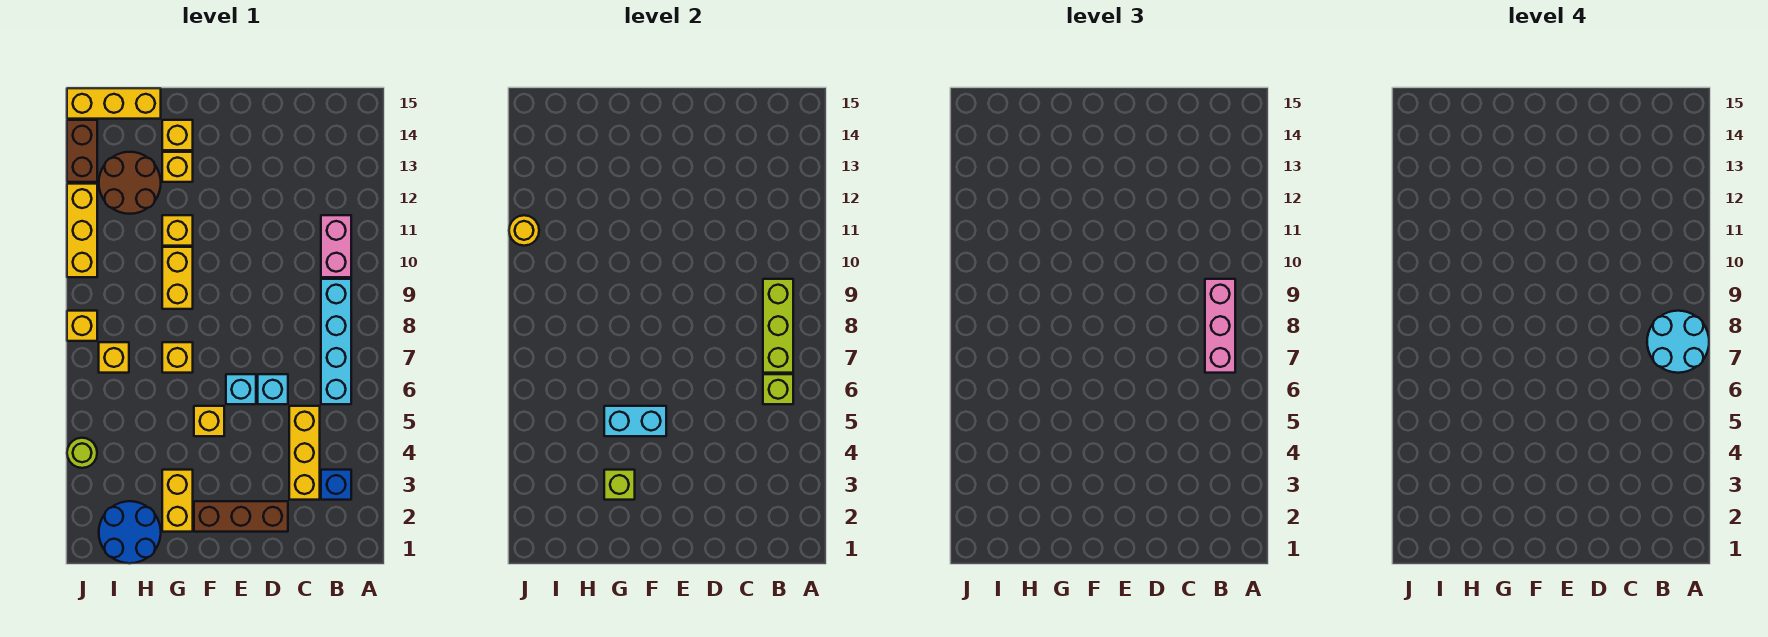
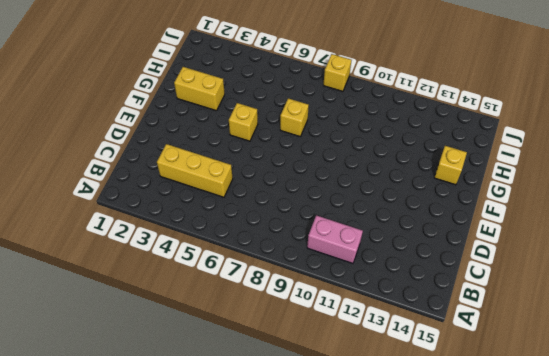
none -> blue brick B3 level 1
none -> cyan brick B6:B9 level 1
none -> brown brick D2:F2 level 1

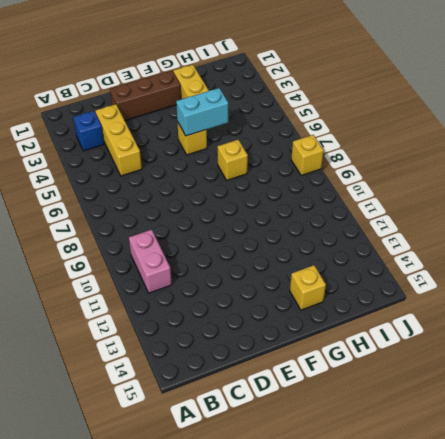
none -> cyan brick B6:B9 level 1
none -> cyan brick D6 level 1
none -> cyan brick E6 level 1

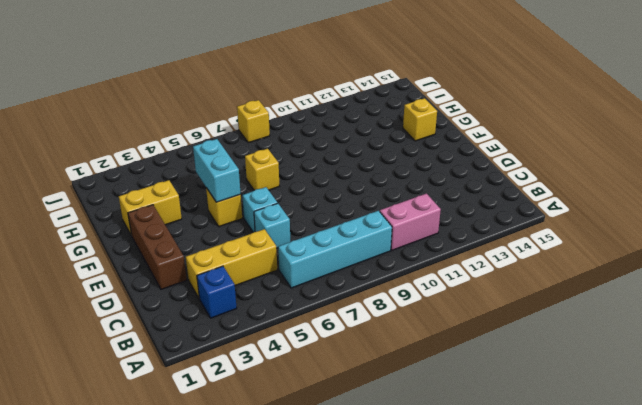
none -> yellow brick G9:G10 level 1
none -> yellow brick G11 level 1
none -> yellow brick G13 level 1

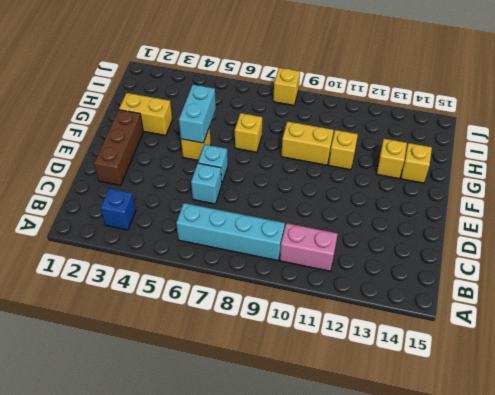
none -> yellow brick C3:C5 level 1
none -> blue round brick H1:I2 level 1
none -> brown round brick H12:I13 level 1

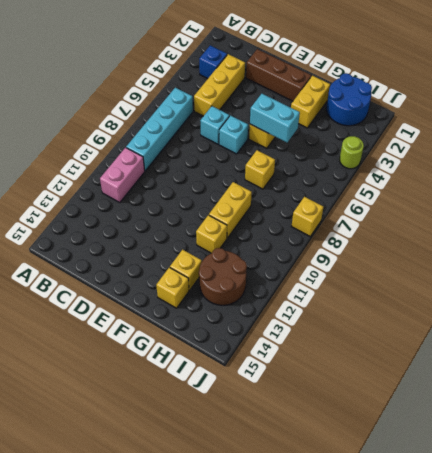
none -> yellow brick H15:J15 level 1
none -> yellow brick I7 level 1
none -> yellow brick J10:J12 level 1

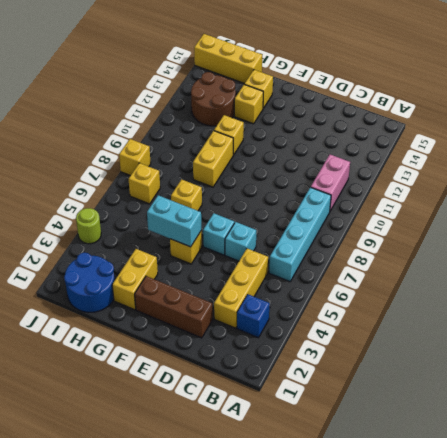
none -> yellow brick J10:J12 level 1
none -> brown brick J13:J14 level 1
none -> lime brick B6 level 2

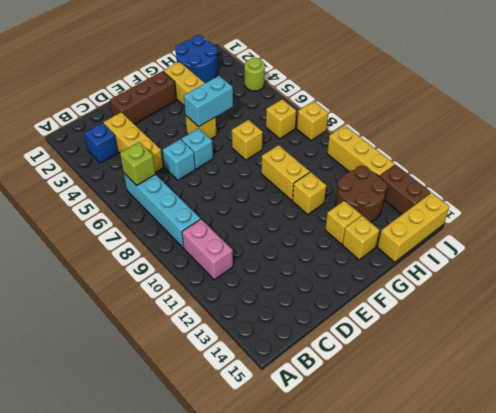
none -> lime brick B7:B9 level 2
none -> lime brick G3 level 2
none -> yellow round brick J11 level 2

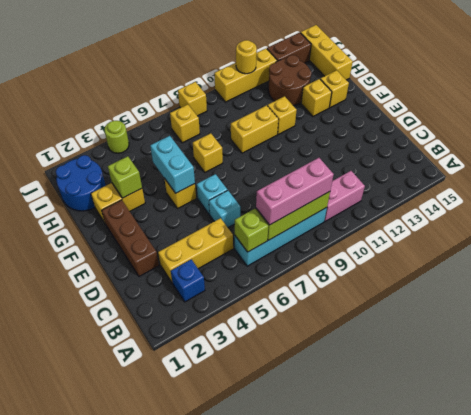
none -> cyan round brick A7:B8 level 4

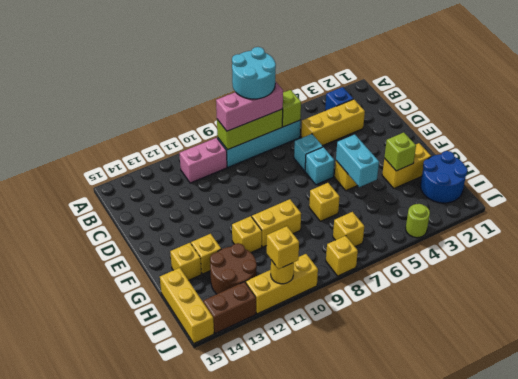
yellow brick J11 level 3 -> none
none -> brown brick D2:F2 level 1

